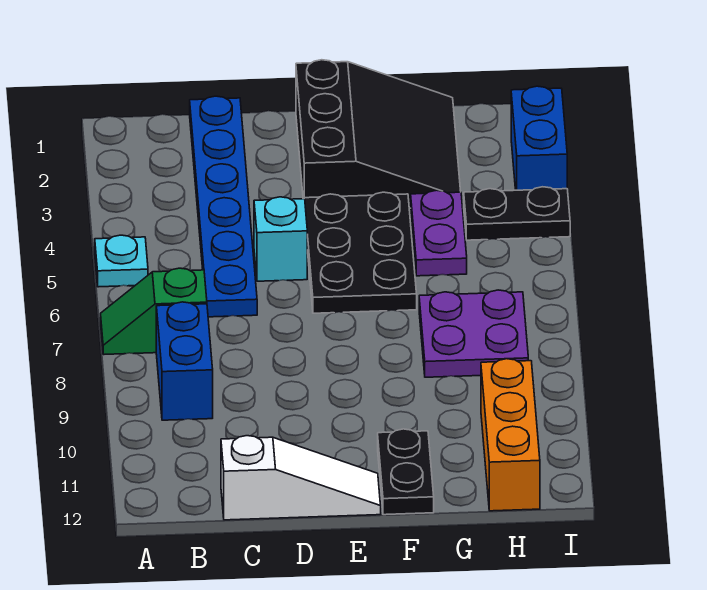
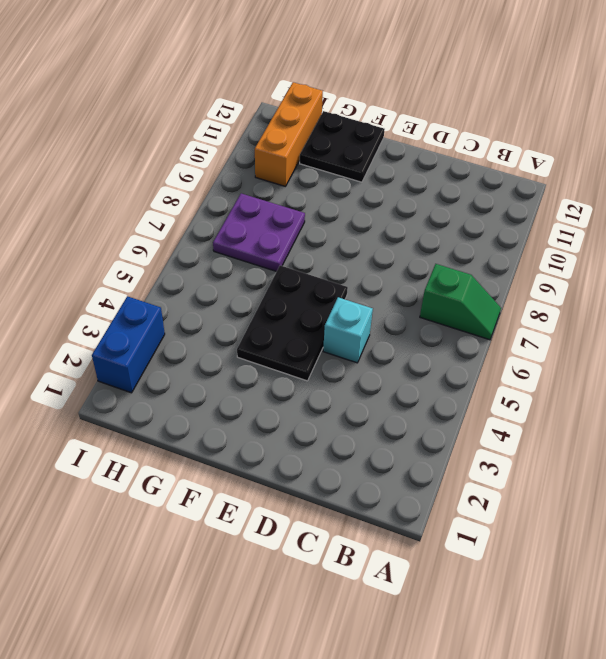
black plate F11:G12 level 1 -> black plate F11:F12 level 1
none -> cyan plate A5 level 1
none -> blue brick B8:B9 level 1
none -> blue plate C1:C6 level 1

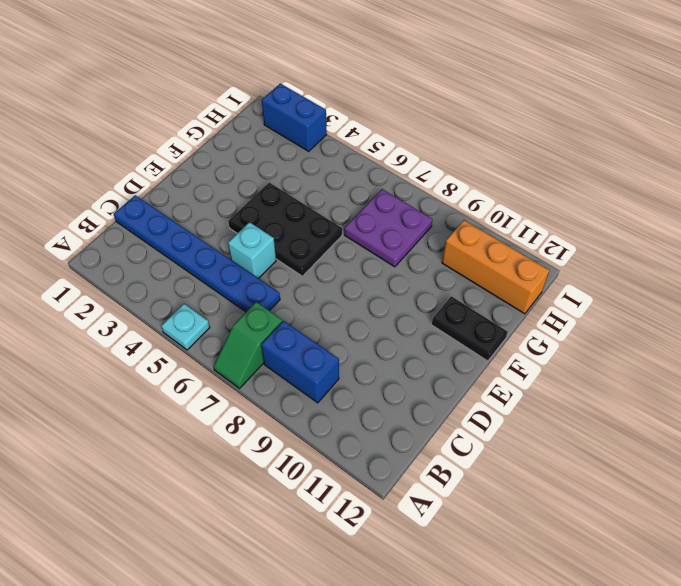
none -> white slope C12:E12 level 1 top C
none -> black slope E1:G3 level 1 top E
none -> purple plate G4:G5 level 1

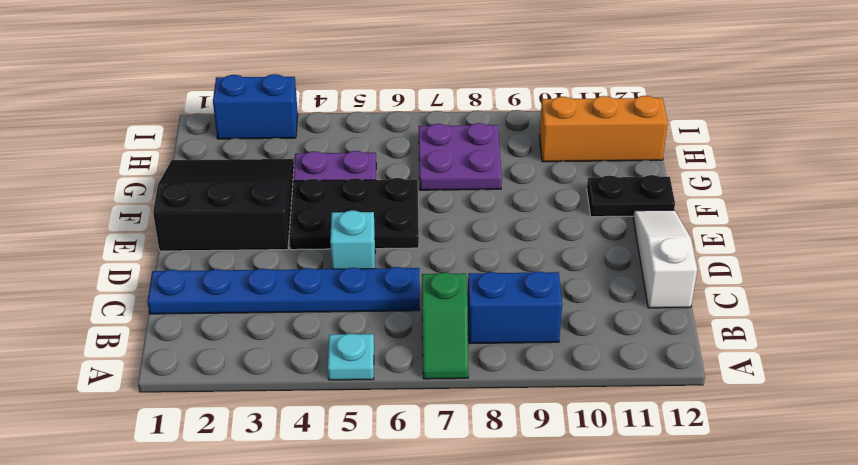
none -> black plate H4:I4 level 1

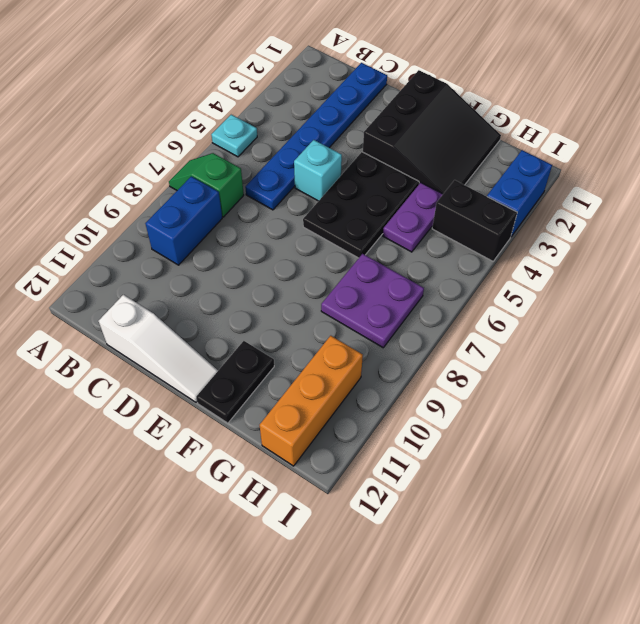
black brick H4:I4 level 1 -> black plate H4:I4 level 1

